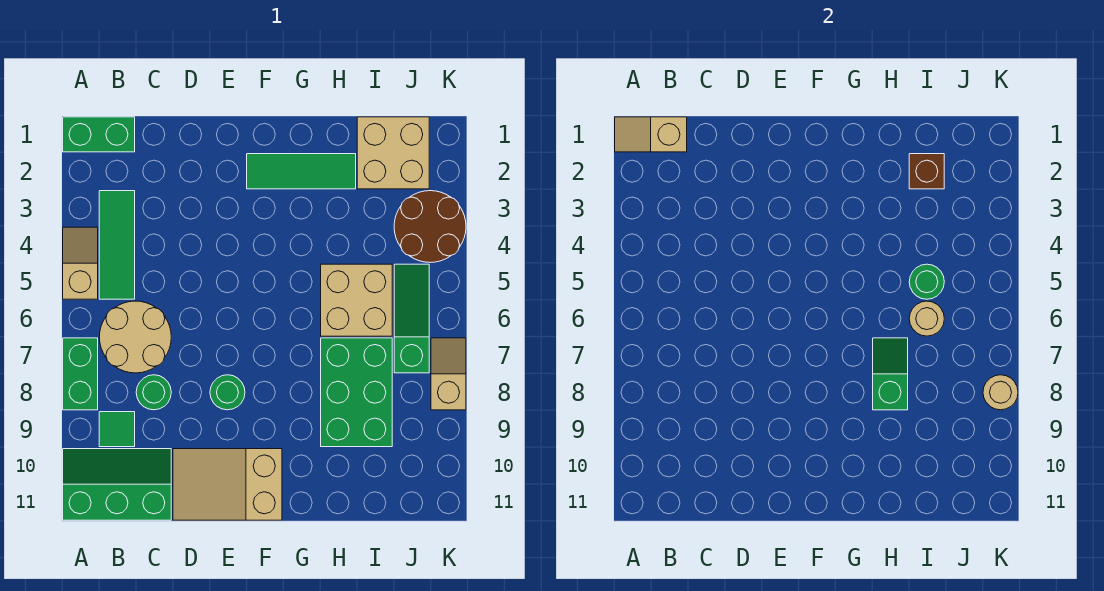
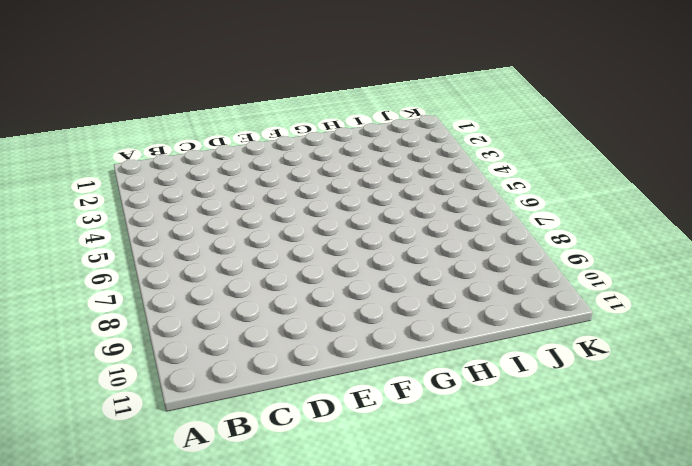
none -> green brick A1:B1 level 1
none -> tan slope A4:A5 level 1 top 5
none -> green brick A7:A8 level 1

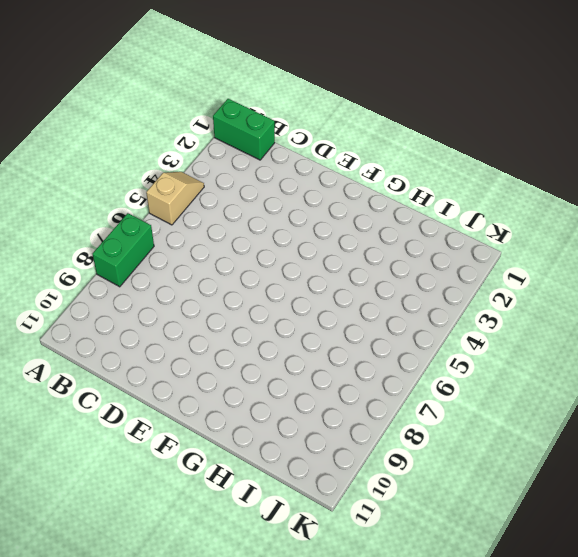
none -> green slope A10:C11 level 1 top 11
none -> green tile B3:B5 level 1
none -> tan round brick B6:C7 level 1

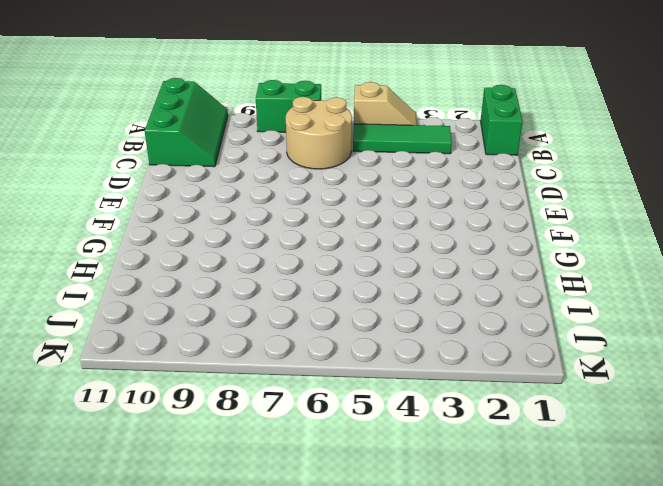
none -> green tile B9 level 1
none -> green round brick C8 level 1
none -> tan slope D10:F11 level 1 top F

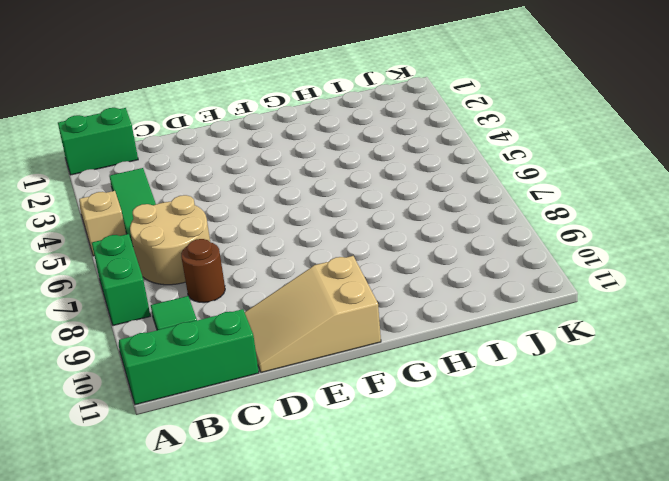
brown round brick C8 level 1 -> green round brick C8 level 1
none -> green round brick E8 level 1
none -> green tile F2:H2 level 1
none -> tan brick H5:I6 level 1

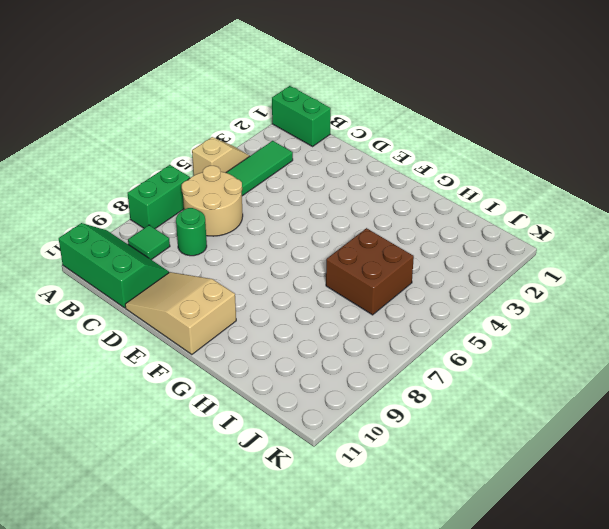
brown brick H5:I6 level 1 -> tan brick H5:I6 level 1
none -> green round brick E8 level 1
none -> green tile F2:H2 level 1
none -> green brick H7:I9 level 1

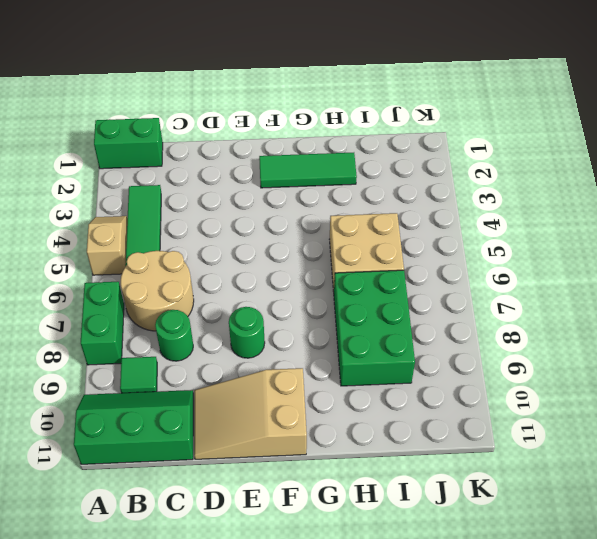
none -> tan brick I1:J2 level 1
none -> brown round brick J3:K4 level 1
none -> green slope J5:J7 level 1 top 7

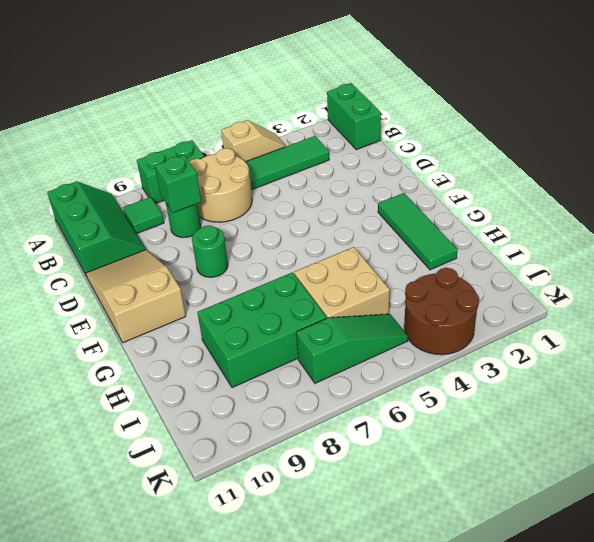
green brick C8 level 2 -> none
none -> tan brick I1:J2 level 1
none -> tan slope K7:K8 level 1 top 8
none -> tan slope A1:B1 level 2 top B

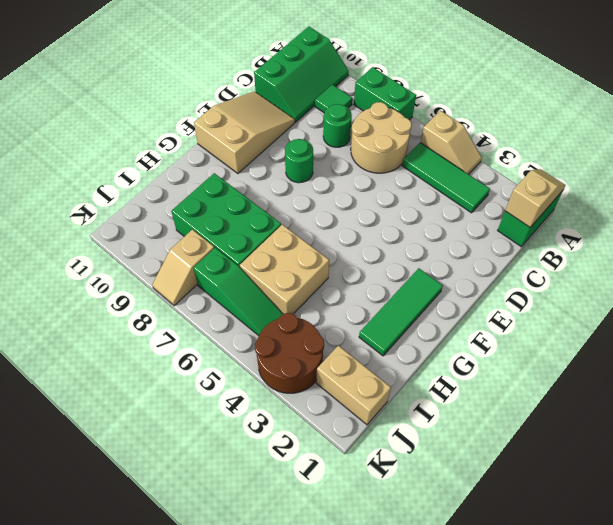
tan brick J1:J2 level 1 -> tan brick I1:J2 level 1
tan slope J8:K8 level 1 top J -> tan slope K7:K8 level 1 top 8
none -> green slope H7:H8 level 2 top 8
none -> brown brick I2 level 2
none -> green round brick I5 level 2

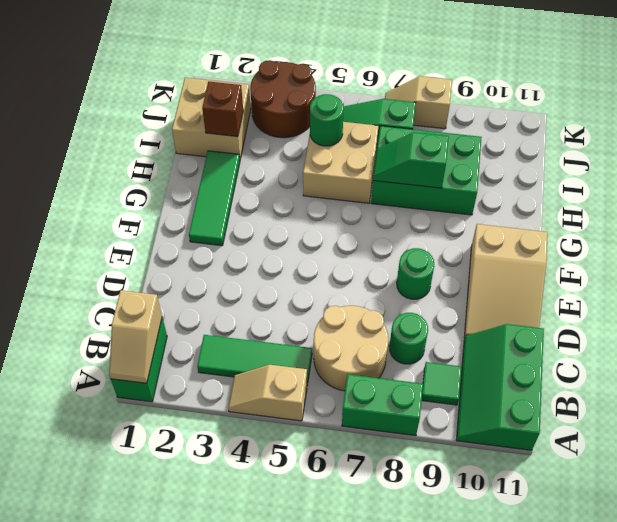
none -> tan round brick I6 level 2
none -> tan round brick K8 level 2

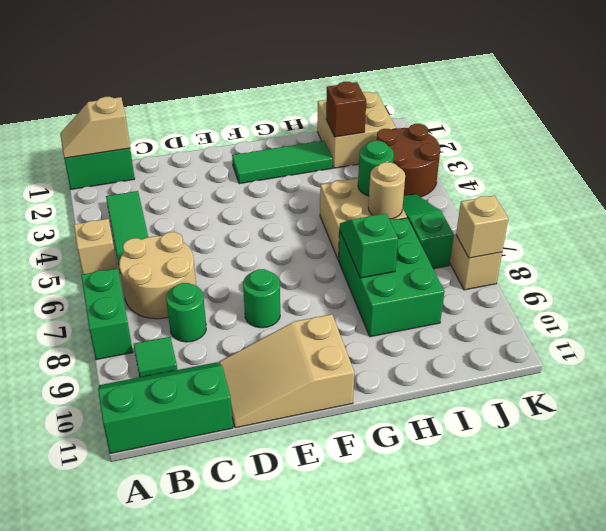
tan brick K8 level 2 -> tan round brick K8 level 2

